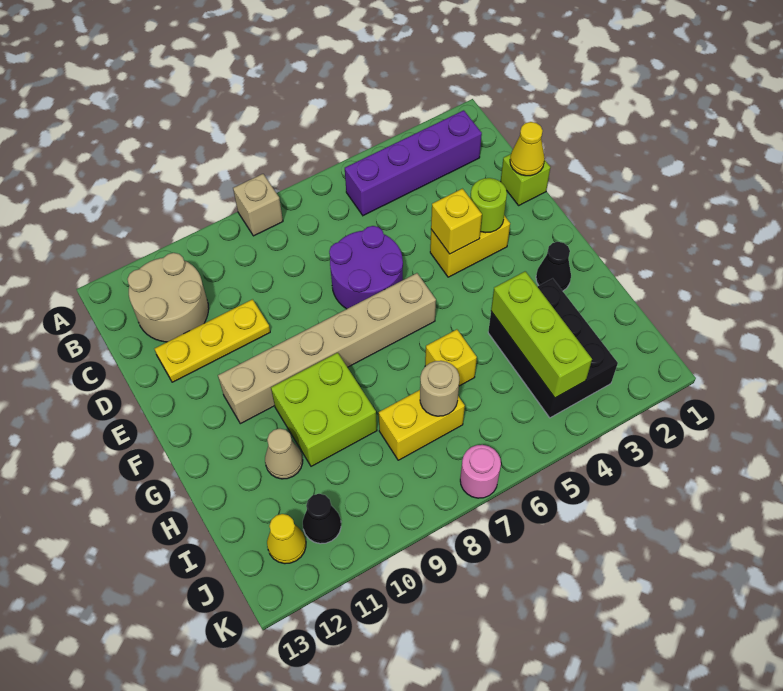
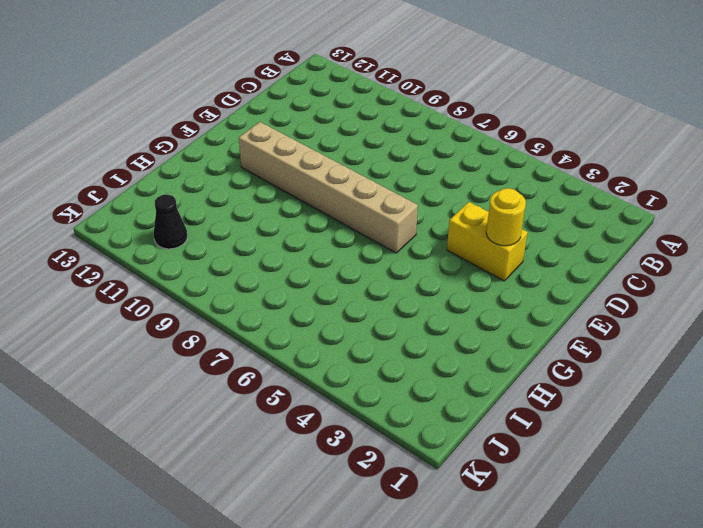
yellow round brick E3 level 2 -> lime round brick E3 level 2
none -> tan brick A8 level 1
none -> purple brick B2:B5 level 1
none -> tan round brick B11:C12 level 1

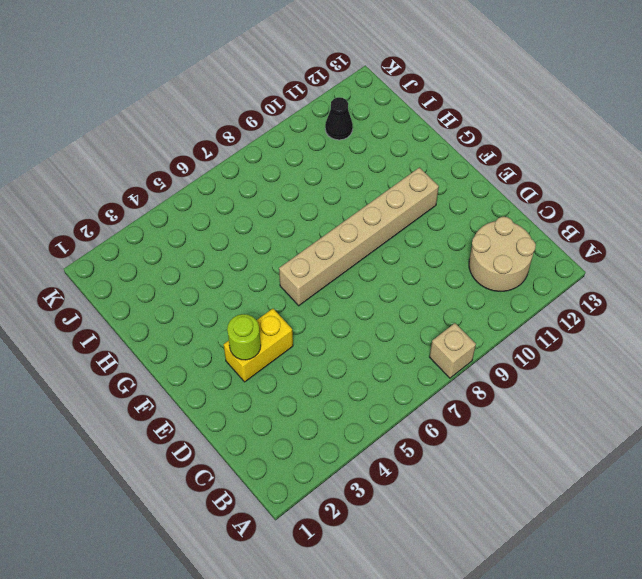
none -> purple brick B2:B5 level 1
none -> lime brick D1 level 1
none -> purple round brick D6:E7 level 1

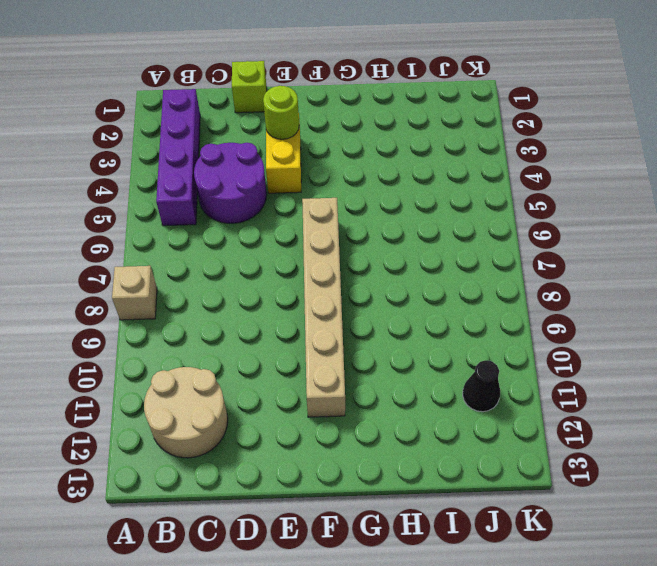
purple round brick C4:D5 level 1 -> purple round brick D6:E7 level 1
none -> yellow plate D10:D12 level 1
none -> black cone G2 level 1
none -> lime brick G9:H10 level 1

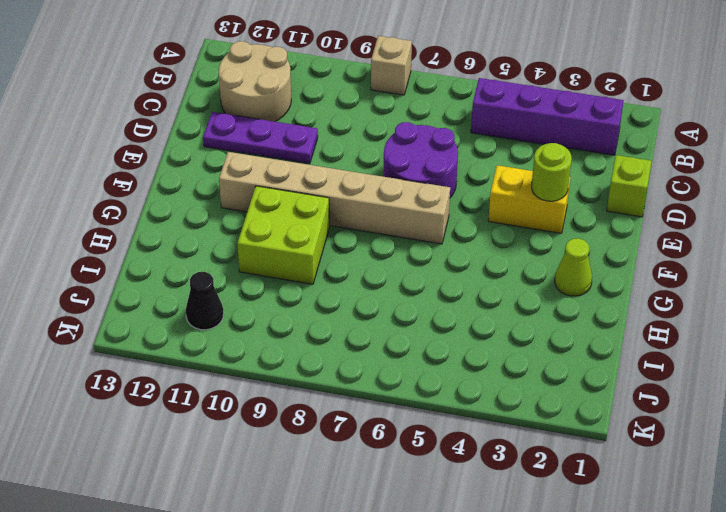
purple plate D10:D12 level 1 -> yellow plate D10:D12 level 1
lime cone G2 level 1 -> black cone G2 level 1
none -> black brick H3:J4 level 1
none -> yellow brick H6 level 1
none -> tan cone H11 level 1

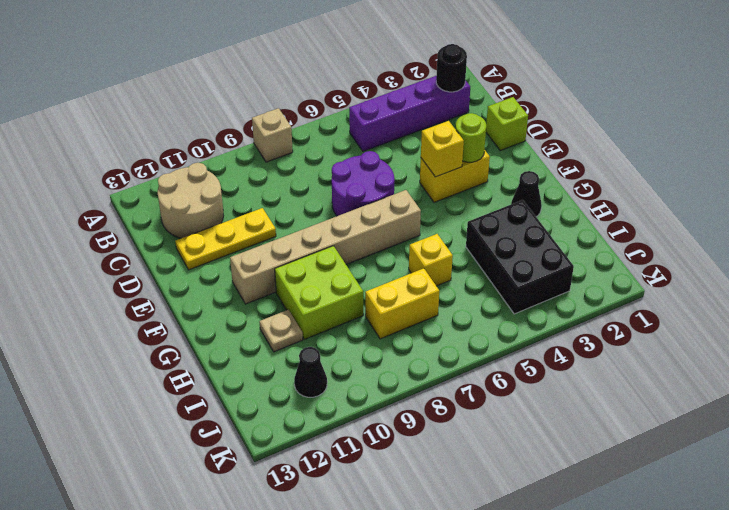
black round brick B2 level 2 -> none
tan plate H11 level 1 -> tan cone H11 level 1
none -> yellow cone J12 level 1
none -> pink round brick K7 level 1
none -> yellow cone D1 level 2

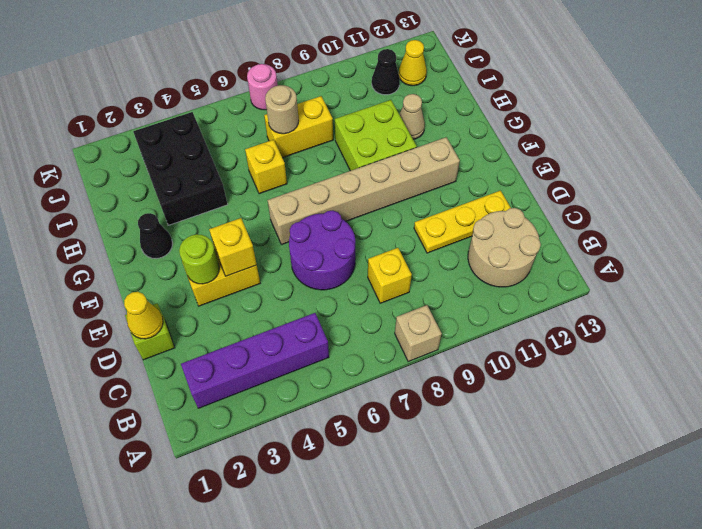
yellow brick C8 level 1 -> none
none -> lime brick H4:J4 level 2

